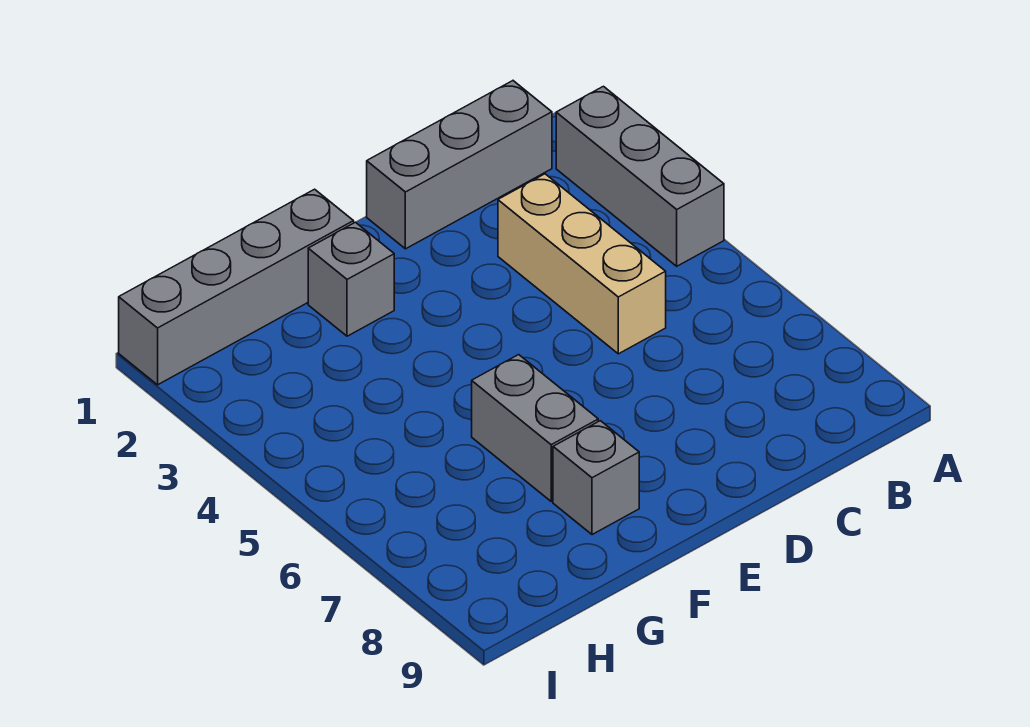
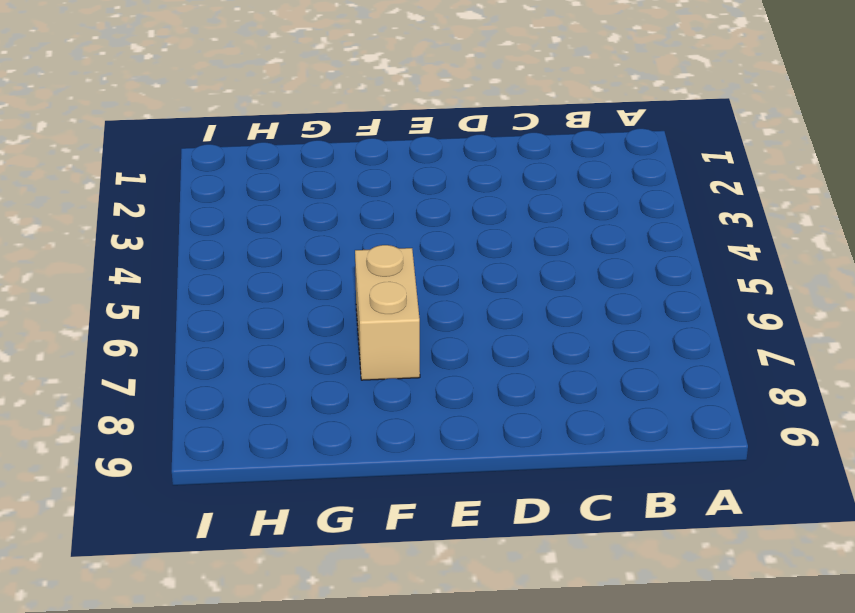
tan brick F6:F7 level 1 -> grey brick F6:F7 level 1
none -> grey brick A2:A4 level 1
none -> grey brick B1:D1 level 1

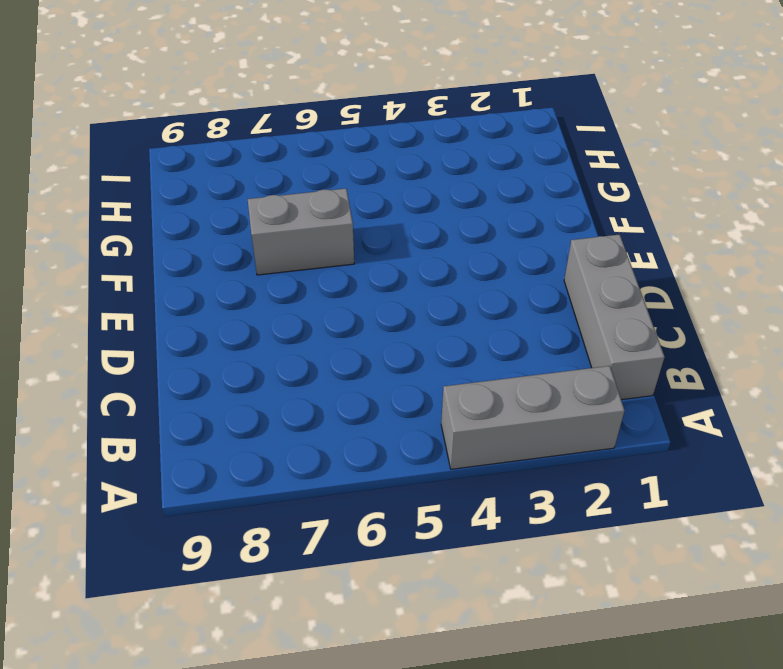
none -> tan brick C3:C5 level 1
none -> grey brick F1:I1 level 1

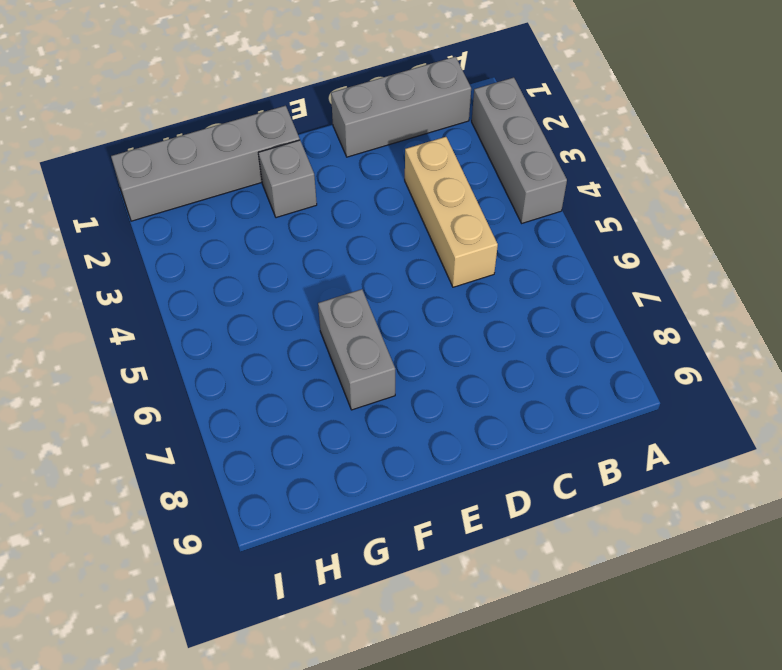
none -> grey brick F8 level 1

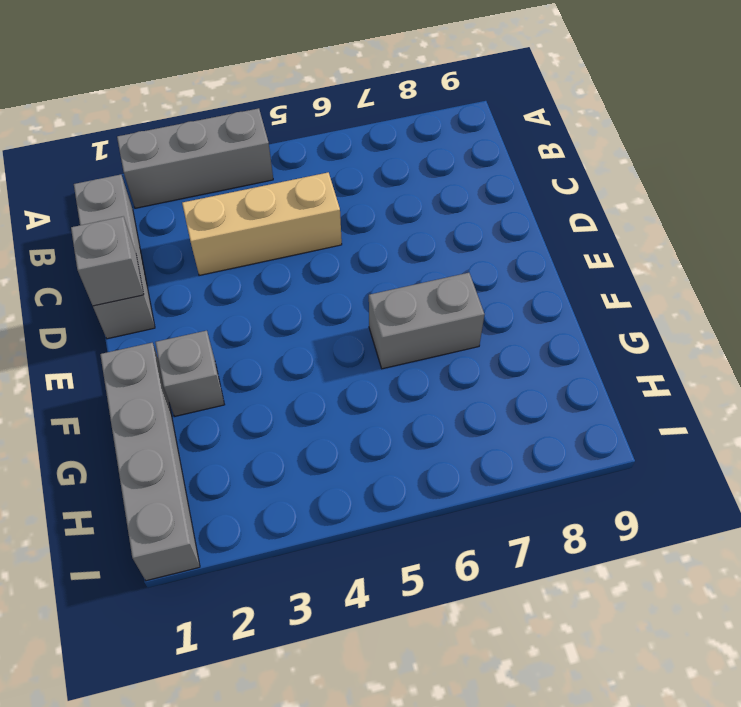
grey brick D1 level 2 -> grey brick F8 level 1

